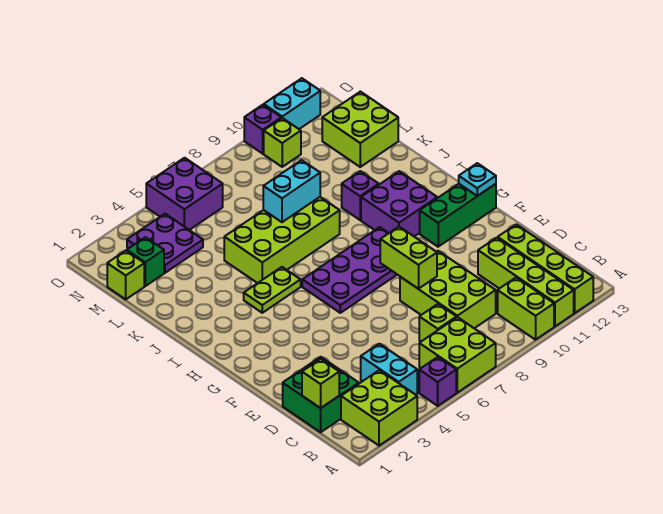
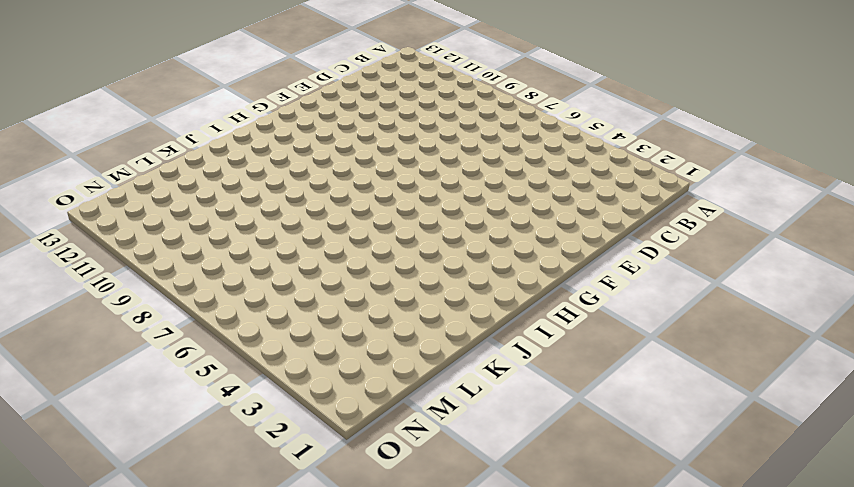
none -> lime brick A2:B3 level 1
none -> purple brick A5 level 1
none -> lime brick A6:B7 level 1

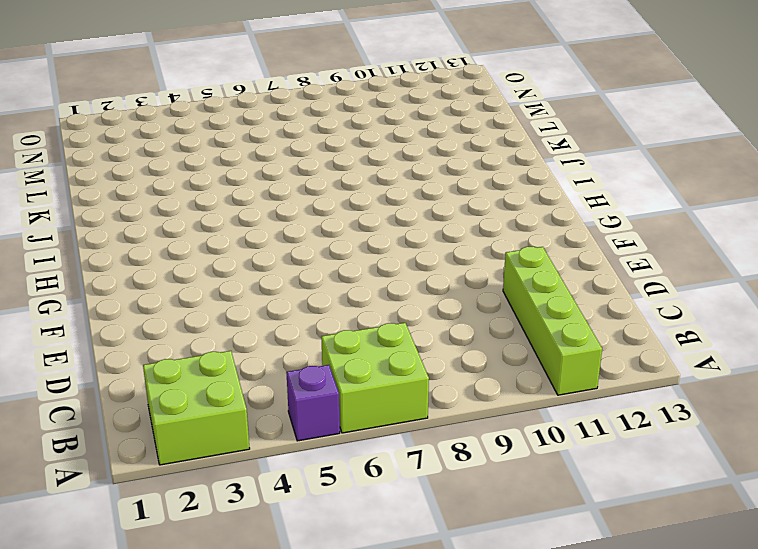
none -> lime brick A10:B10 level 1
none -> lime brick A12:D12 level 1
none -> cyan brick B4:C4 level 1

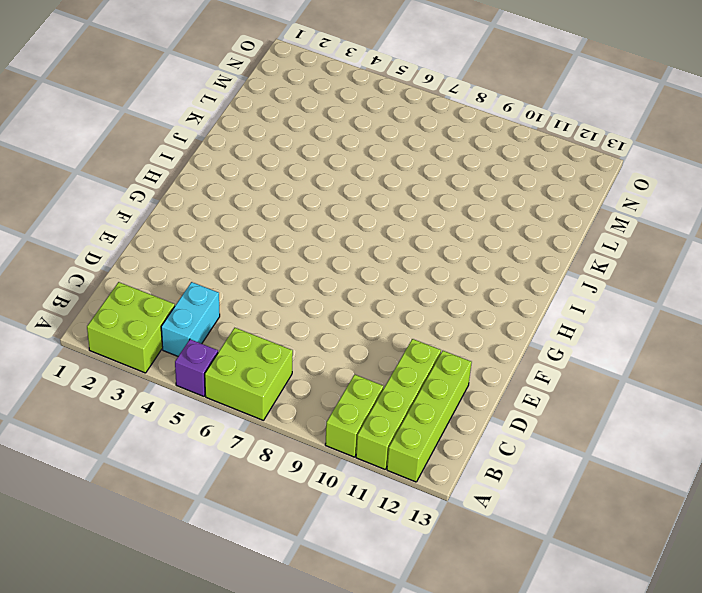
none -> green brick C1:D2 level 1
none -> lime brick C7 level 1
none -> lime brick C8:E9 level 1

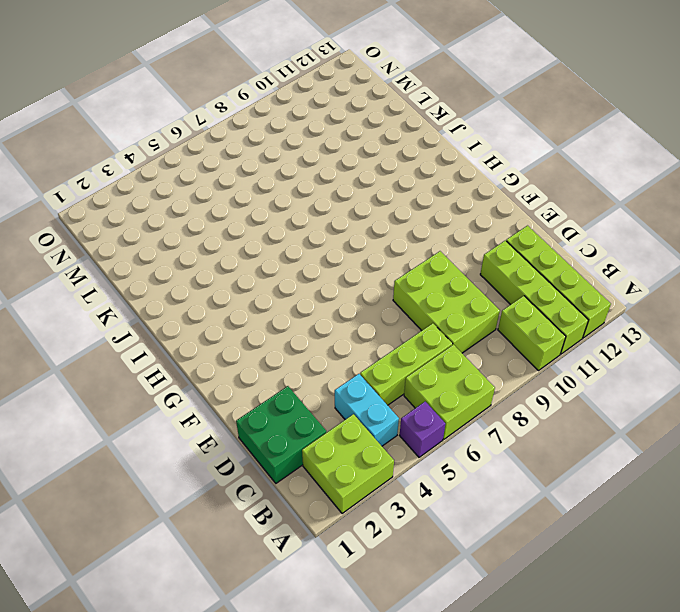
lime brick C5:C7 level 1 -> lime brick C7 level 1
none -> purple plate G6:H9 level 1
none -> green brick G11:G13 level 1
none -> purple brick H10:I11 level 1

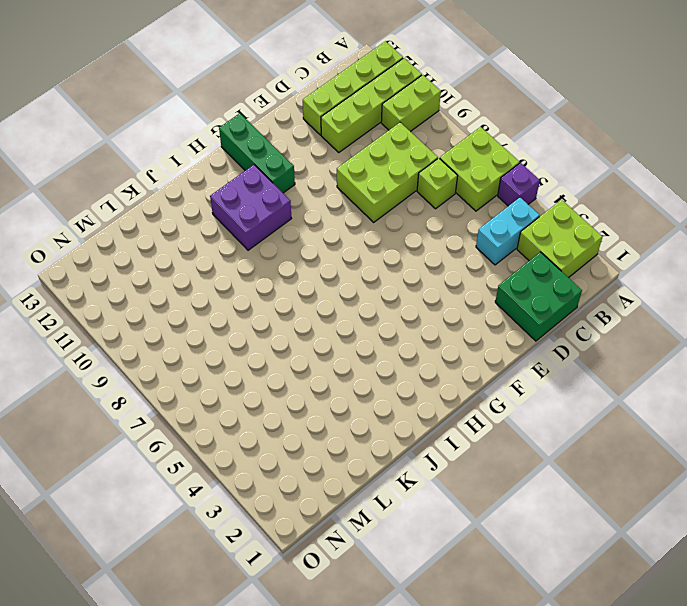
none -> purple plate G6:H9 level 1
none -> lime plate I4:I5 level 1
none -> lime brick J5:K8 level 1

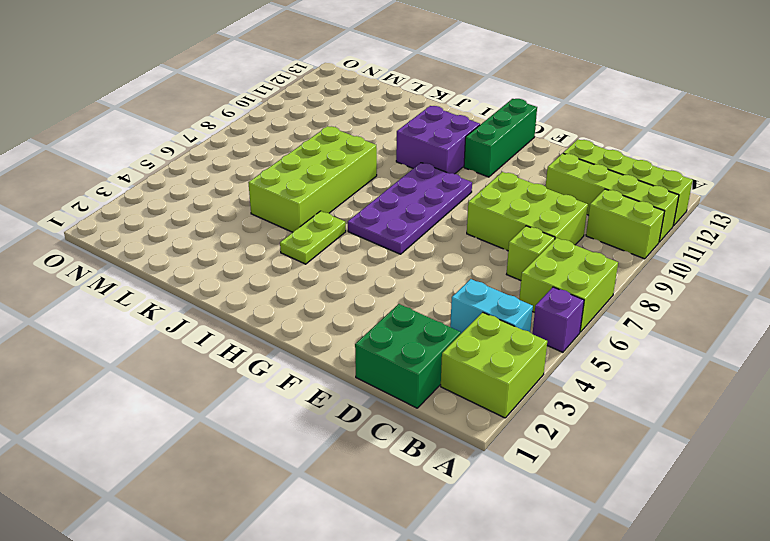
none -> purple brick J10 level 1
none -> lime brick L12:M13 level 1
none -> lime brick M1 level 1

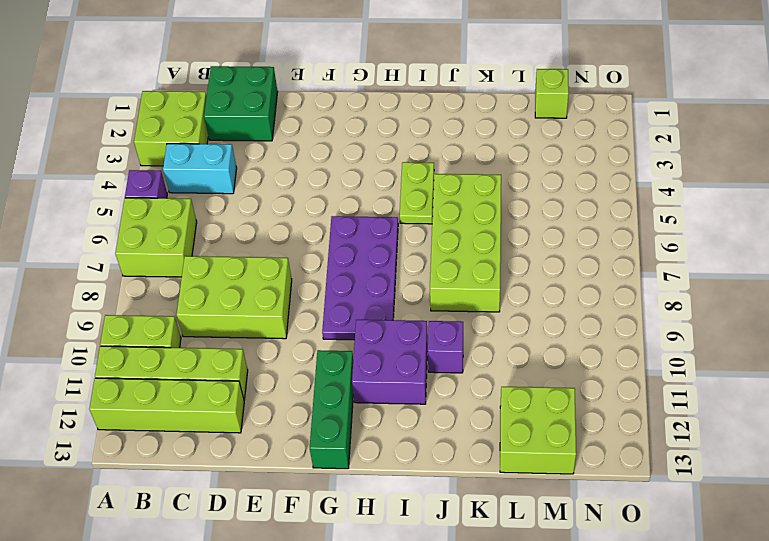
none -> lime brick C7 level 1
none -> green brick M2 level 1
none -> purple plate M3:N4 level 1

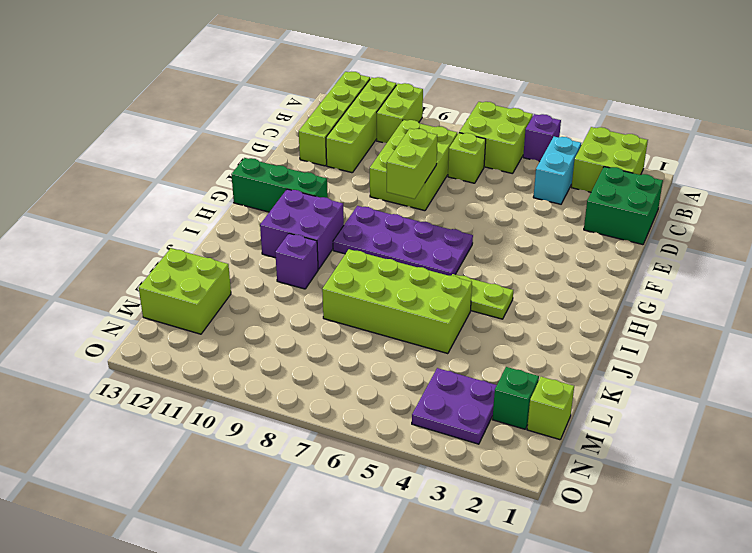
none -> purple brick N5:O6 level 1
none -> lime brick N10 level 1
none -> purple brick O10 level 1

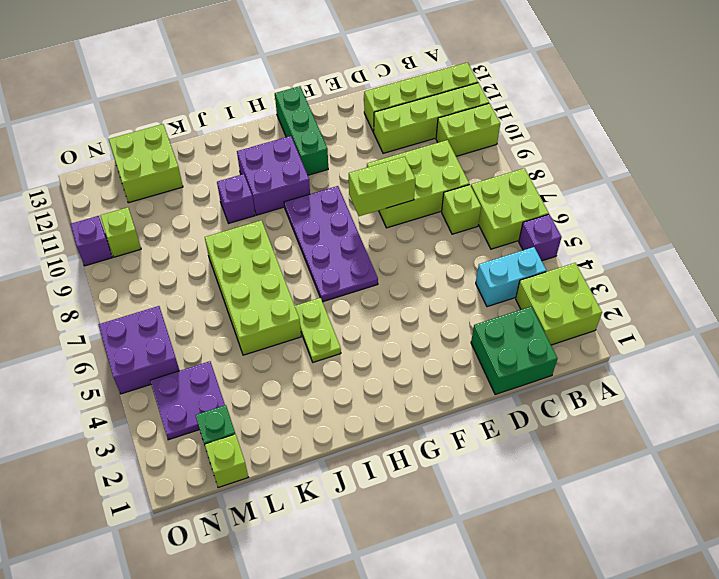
none -> cyan brick O11:O12 level 1
none -> lime brick C1 level 2
none -> cyan plate G13 level 2

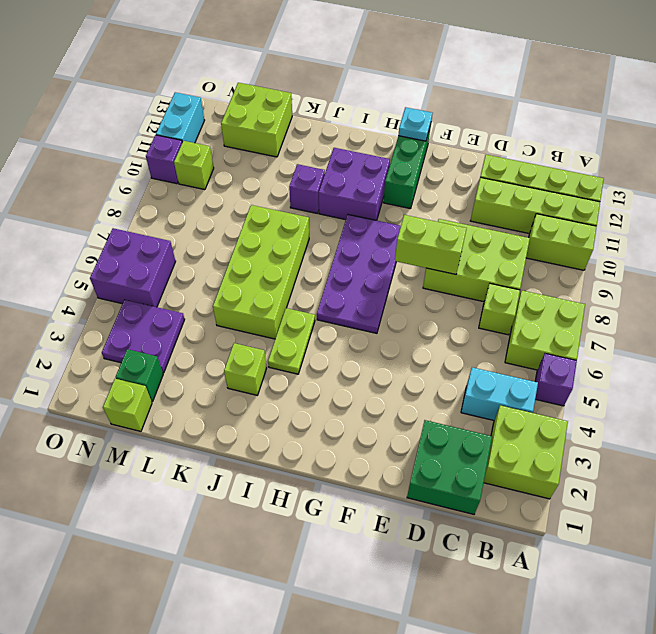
lime brick J3 level 1 -> lime brick C1 level 2
none -> cyan brick K7:K8 level 2

